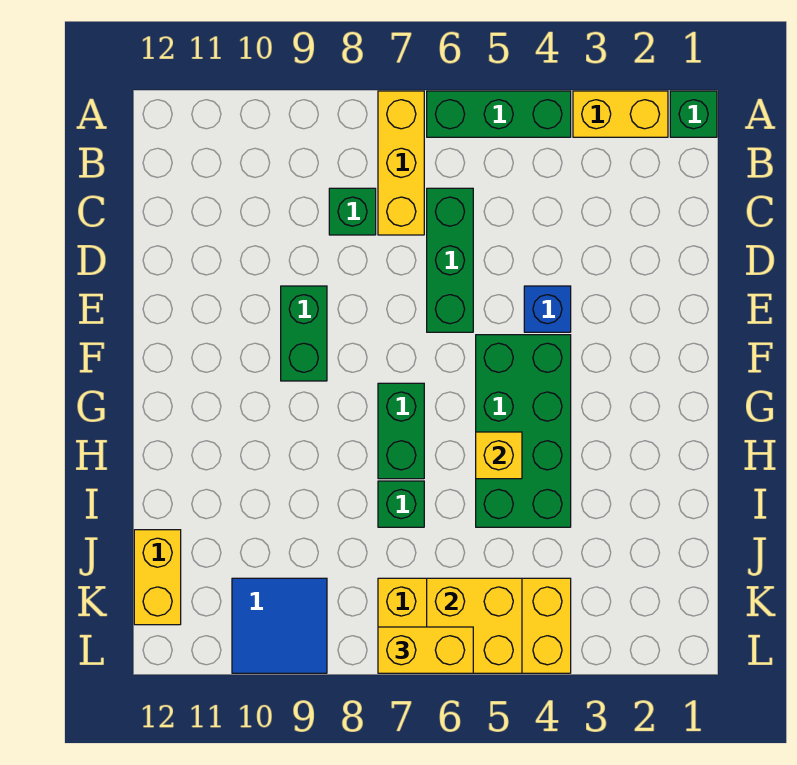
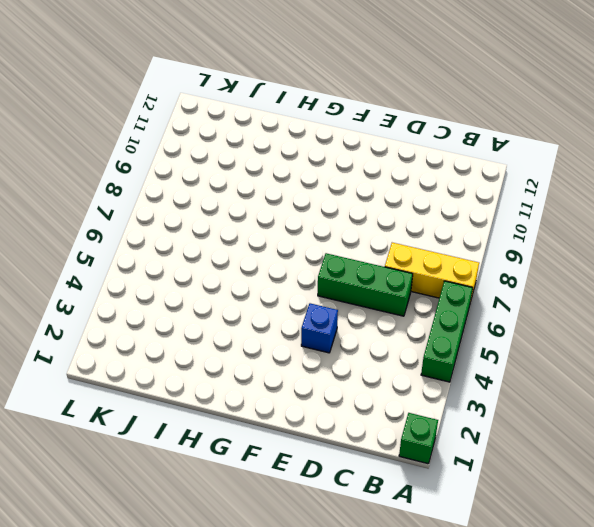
none -> yellow brick A2:A3 level 1
none -> green brick C8 level 1
none -> green brick E9:F9 level 1

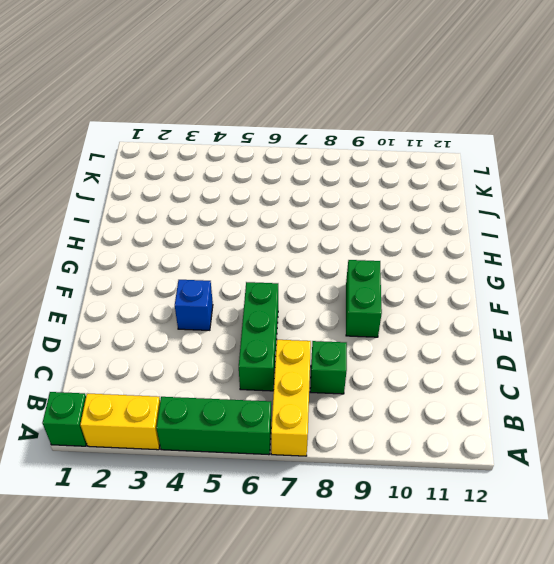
none -> green brick F4:I5 level 1
none -> green brick G7:H7 level 1
none -> green brick I7 level 1

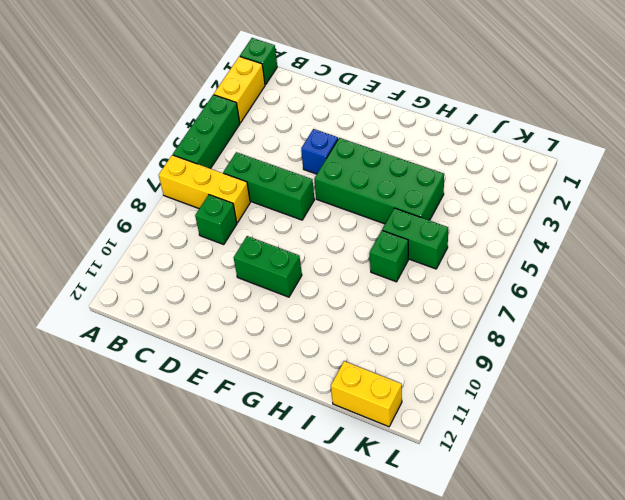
green brick I6:J6 level 1 -> green brick G7:H7 level 1
none -> yellow brick K4:L7 level 1
none -> blue tile K9:L10 level 1
none -> yellow brick H5 level 2

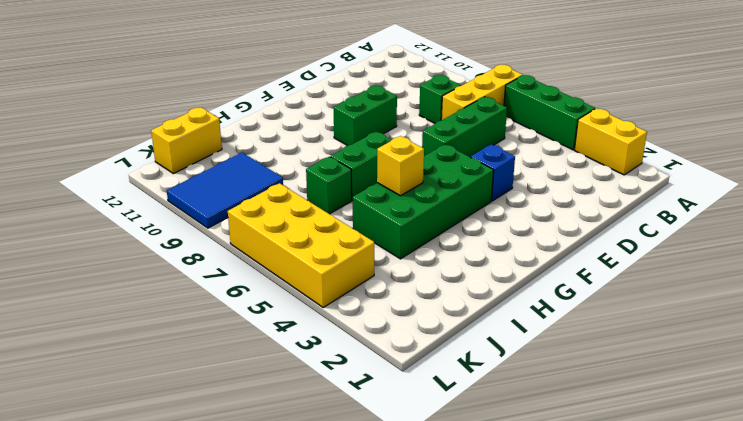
blue tile J9:L10 level 1 -> blue tile K9:L10 level 1
none -> green brick A1 level 1
none -> yellow brick K5:L6 level 2
none -> yellow brick L6:L7 level 3

